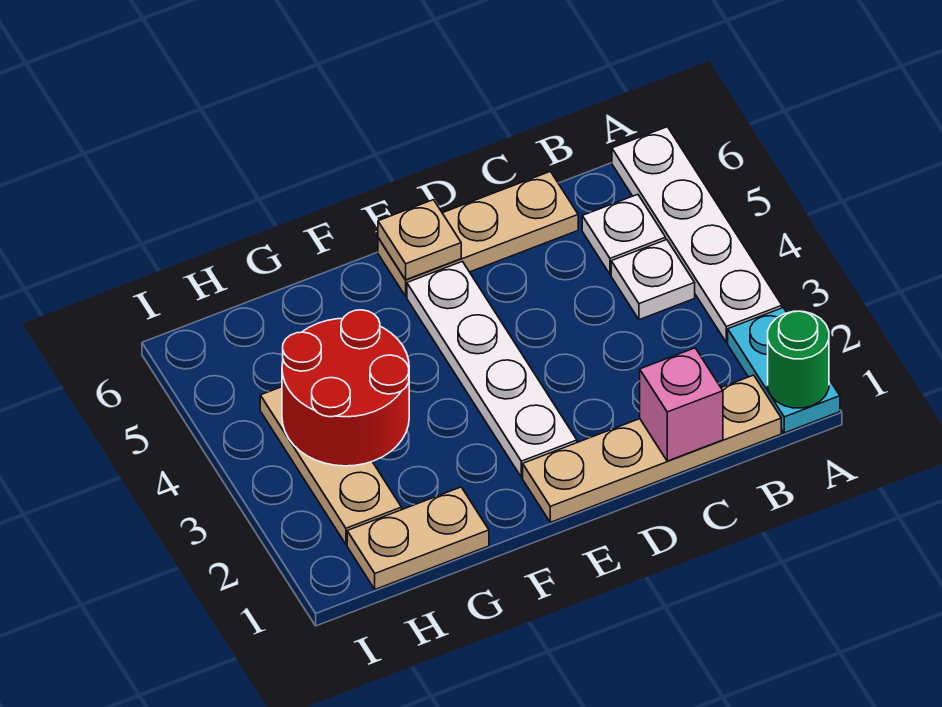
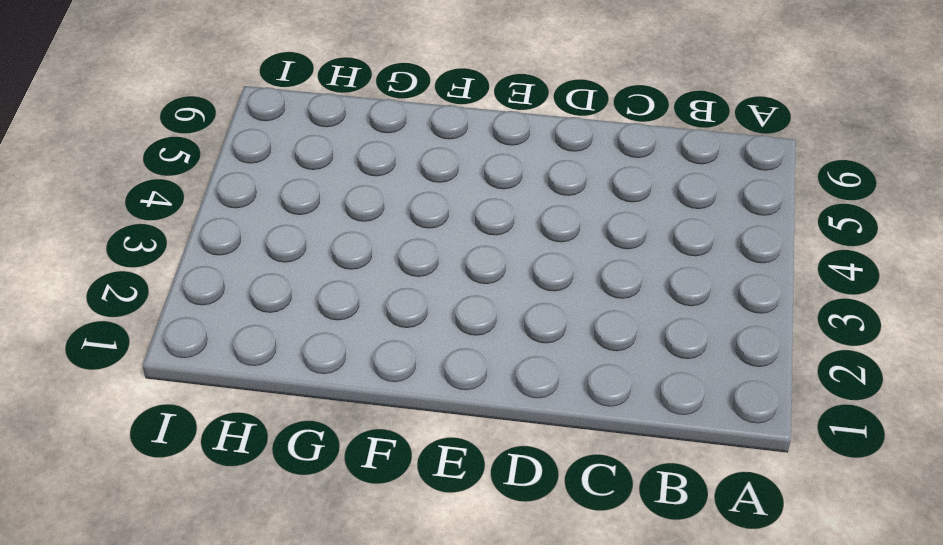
none -> cyan plate A1:A2 level 1
none -> white plate A3:A6 level 1
none -> tan plate B1:E1 level 1

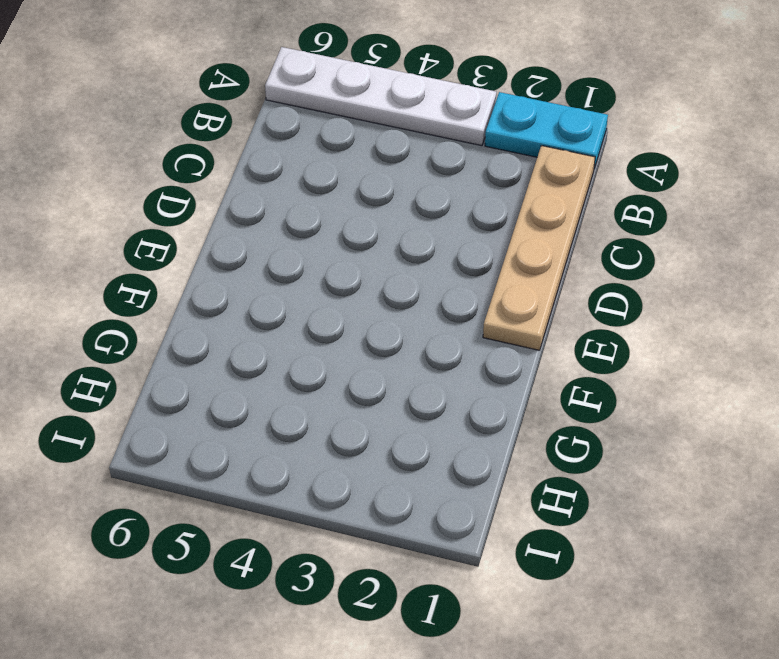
none -> white plate B4 level 1
none -> white plate B5 level 1
none -> tan plate C6:E6 level 1

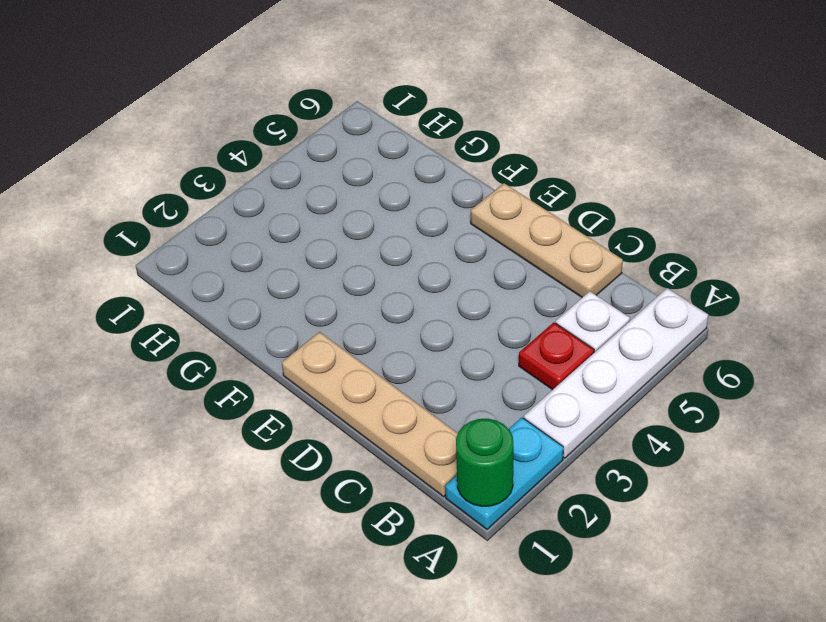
red plate B4 level 1 -> white plate B4 level 1
none -> white plate E2:E5 level 1
none -> tan plate G1:H1 level 1
none -> tan plate H2:H4 level 1

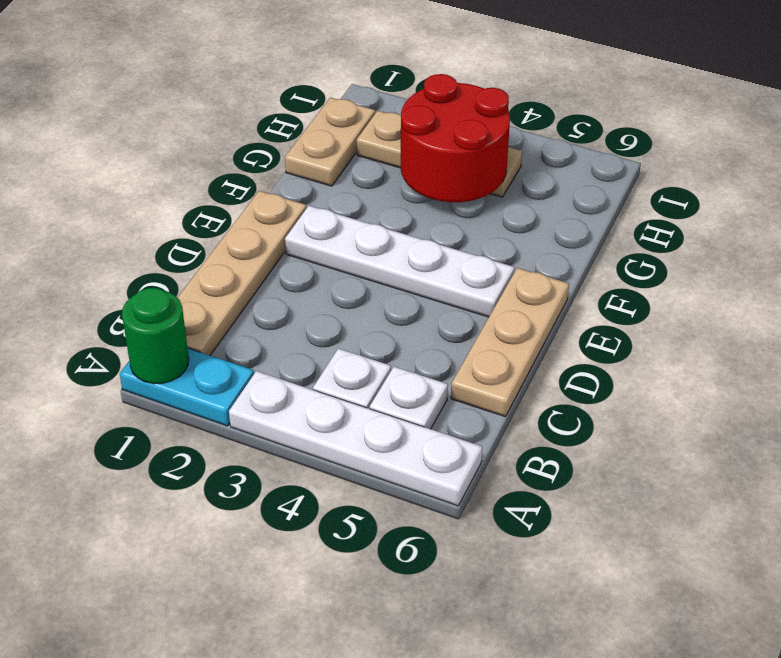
none -> pink brick C1 level 2
none -> tan plate E6 level 2

